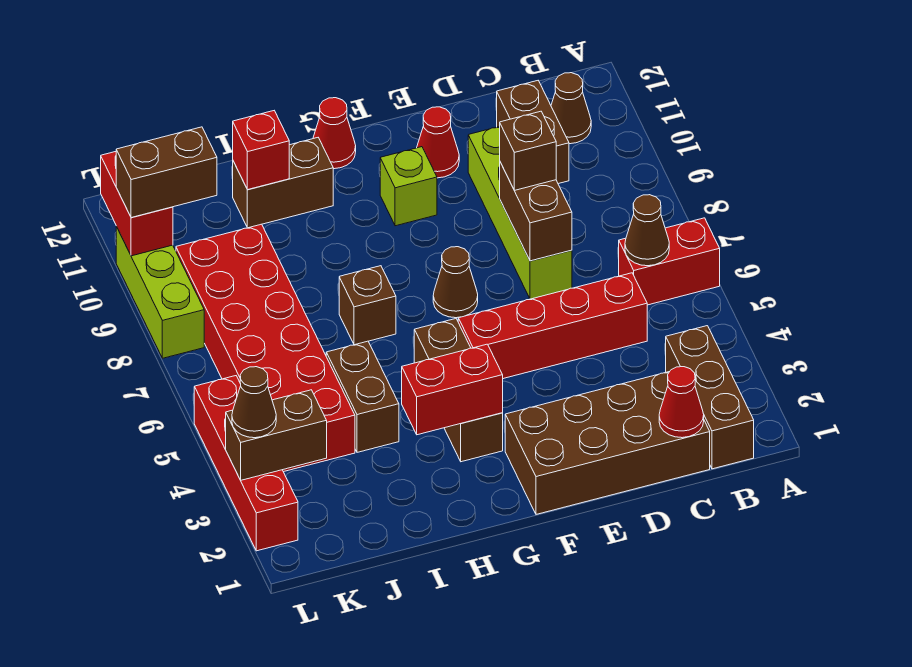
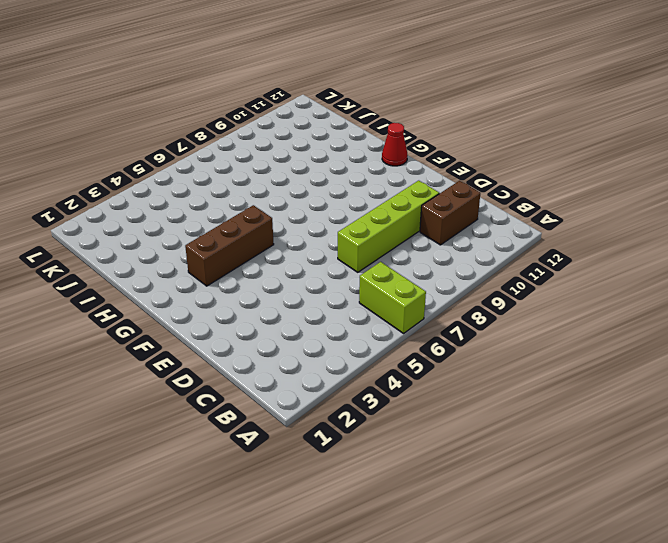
lime brick A6:B6 level 1 -> red brick A6:B6 level 1
none -> brown brick B1:B3 level 1
none -> brown cone B11 level 1
none -> brown brick C1:F2 level 1

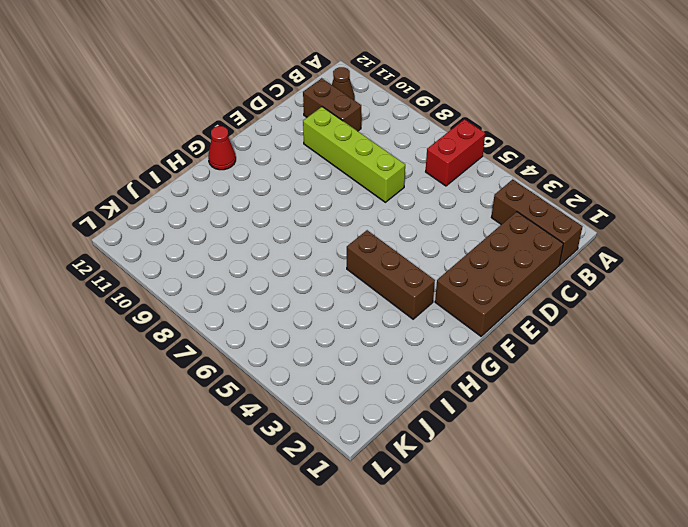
none -> red brick C5:F5 level 1
none -> red cone E11 level 1
none -> brown cone F7 level 1

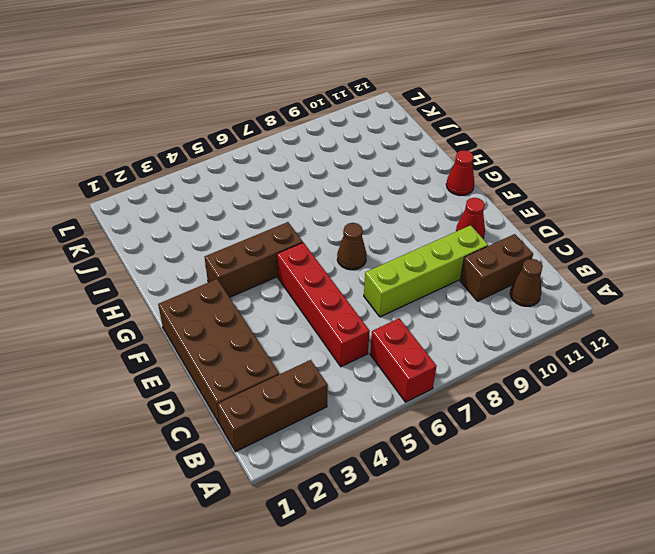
none -> lime brick F10 level 1
none -> brown brick H7 level 1
none -> brown brick H11:I11 level 1

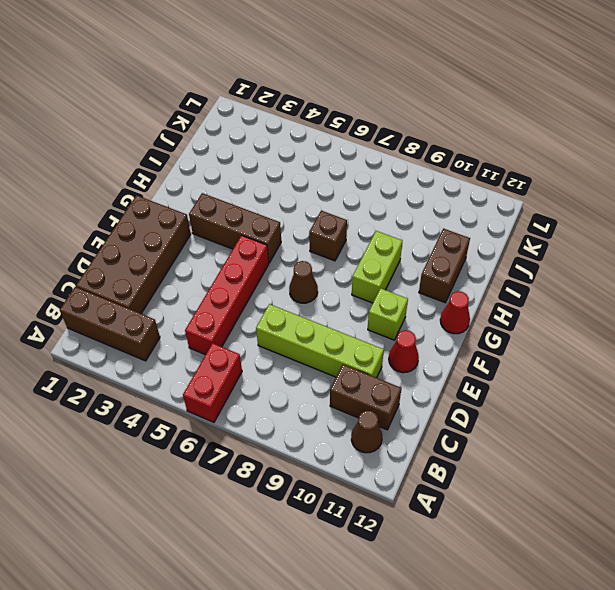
lime brick G9:H9 level 1 -> none
none -> brown brick I4:I5 level 1
none -> red brick J4:K9 level 1
none -> red brick L2:L5 level 1

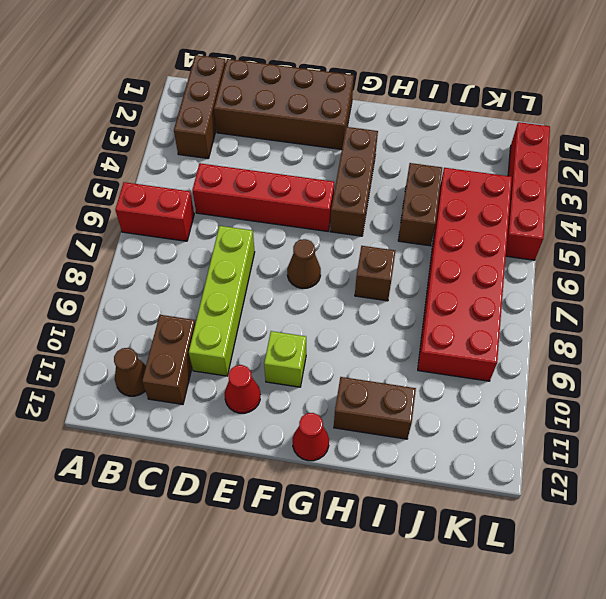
none -> lime brick L8:L10 level 1
none -> brown cone B6 level 2
none -> red cone C1 level 2

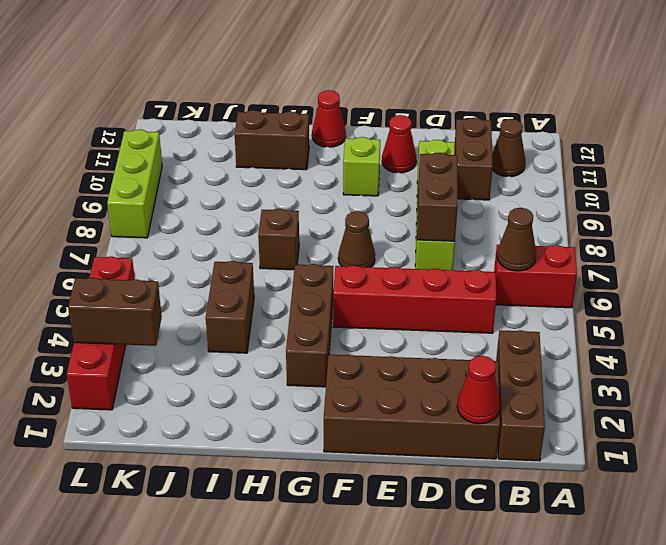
none -> red brick J4:K9 level 1
none -> red brick G3:H3 level 2
none -> red brick I11 level 2

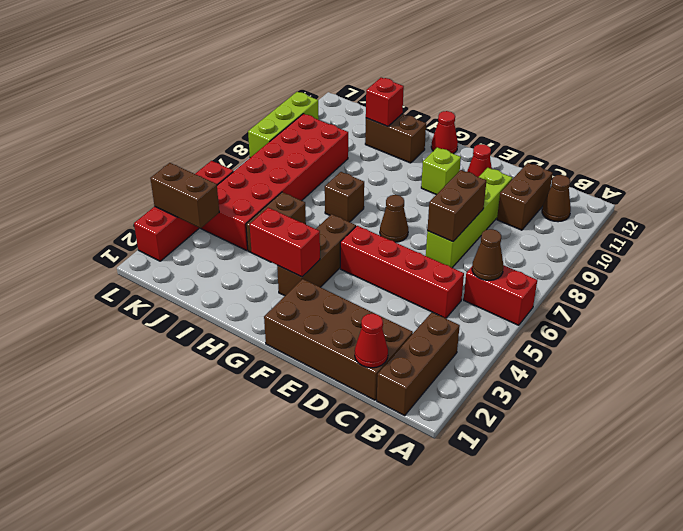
none -> red brick L10:L11 level 2
none -> brown brick D8 level 3
none -> brown brick K10:L10 level 3

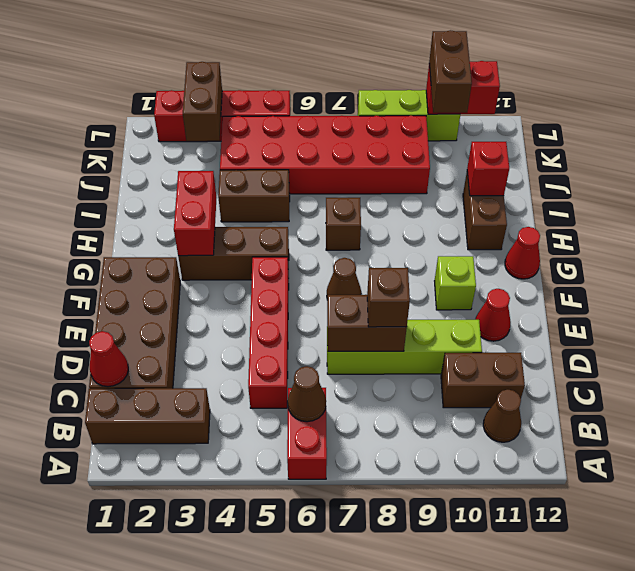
none -> brown cone L3 level 3

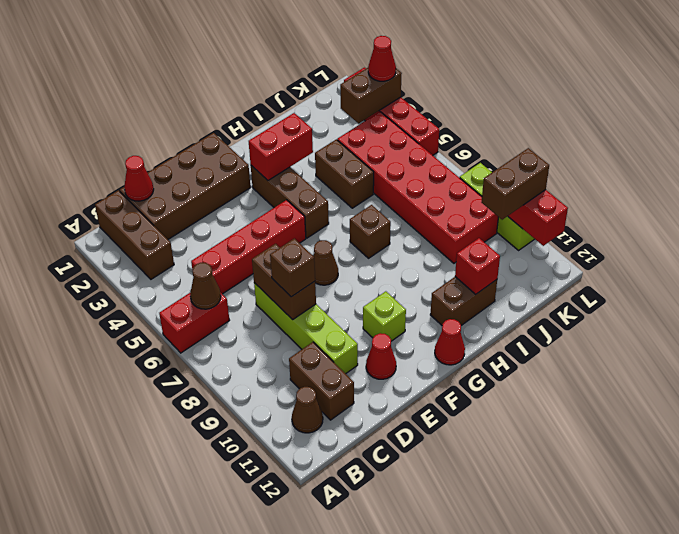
red cone L3 level 3 -> brown cone L3 level 3

